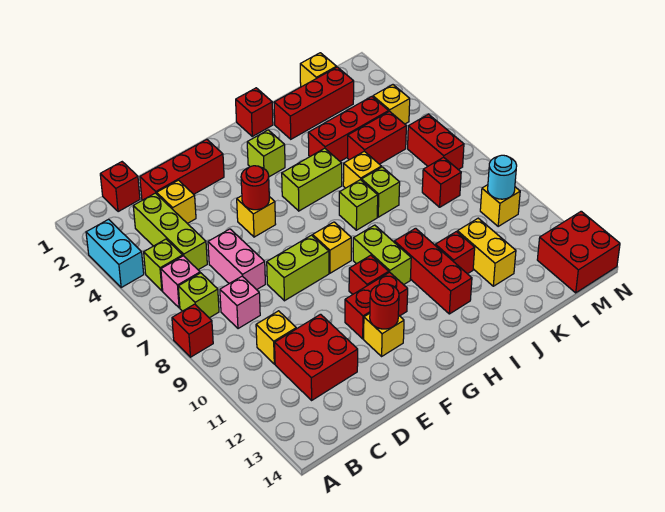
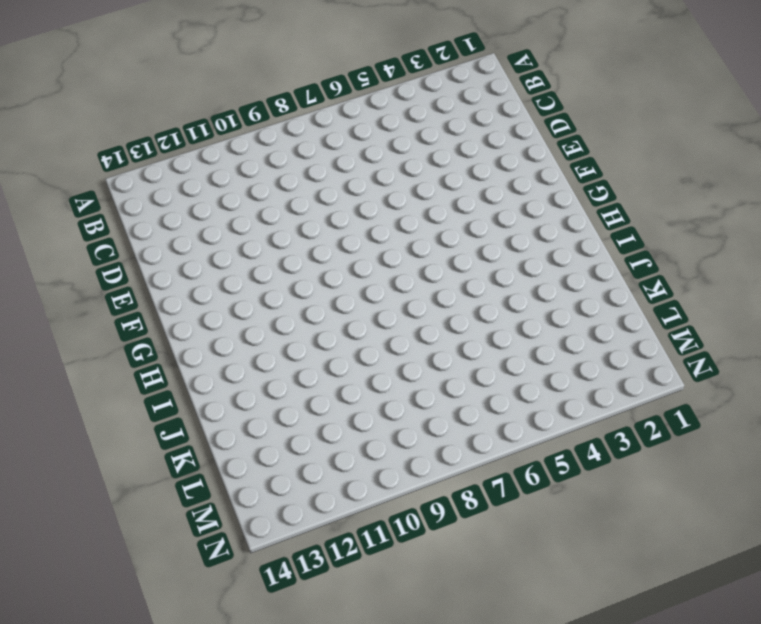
none -> cyan brick A3:A4 level 1
none -> red brick A8 level 1
none -> lime brick B5 level 1
none -> pink brick B6 level 1

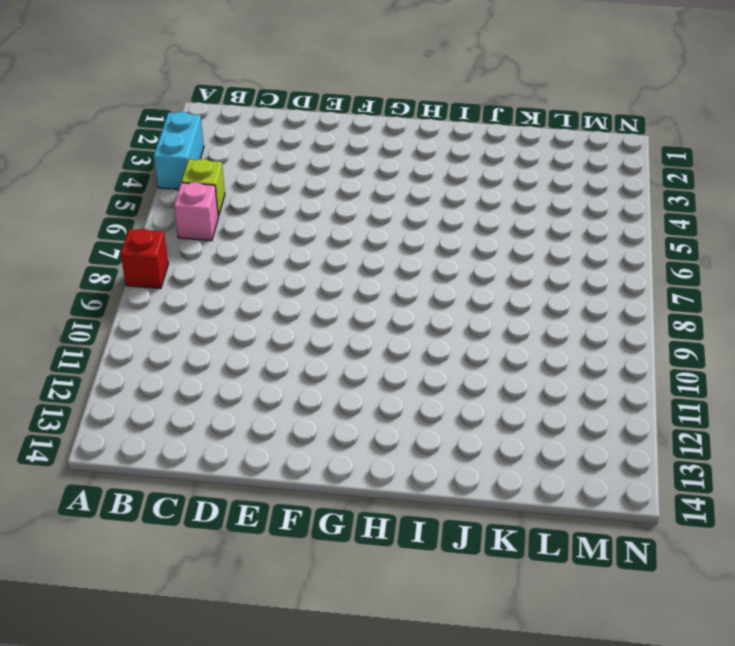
none -> lime brick B7 level 1
none -> red brick C1 level 1
none -> lime brick C3:C5 level 1
none -> pink brick C8 level 1

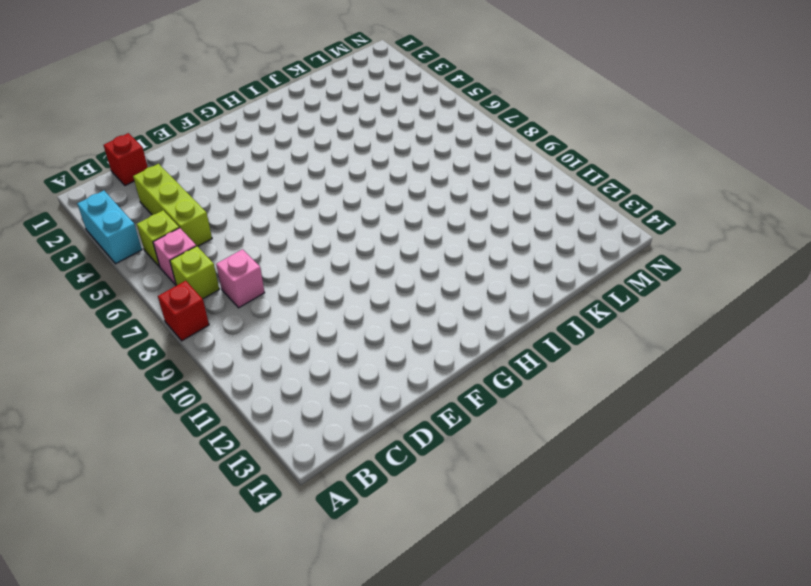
none -> yellow brick C10 level 1
none -> red brick C11:D12 level 1
none -> red brick D2:F2 level 1
none -> yellow brick D3 level 1

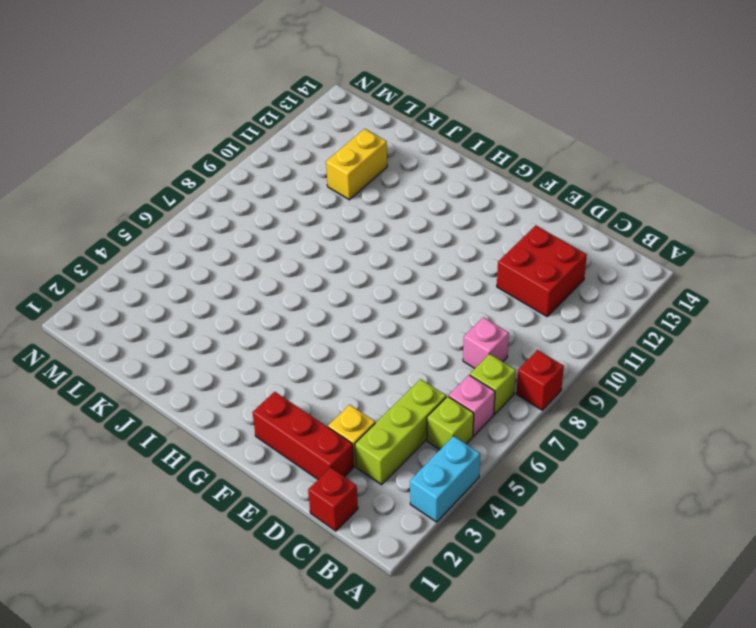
none -> yellow brick C10 level 1
none -> pink brick D6:D7 level 1
none -> lime brick E8:F8 level 1
none -> yellow brick F5 level 1

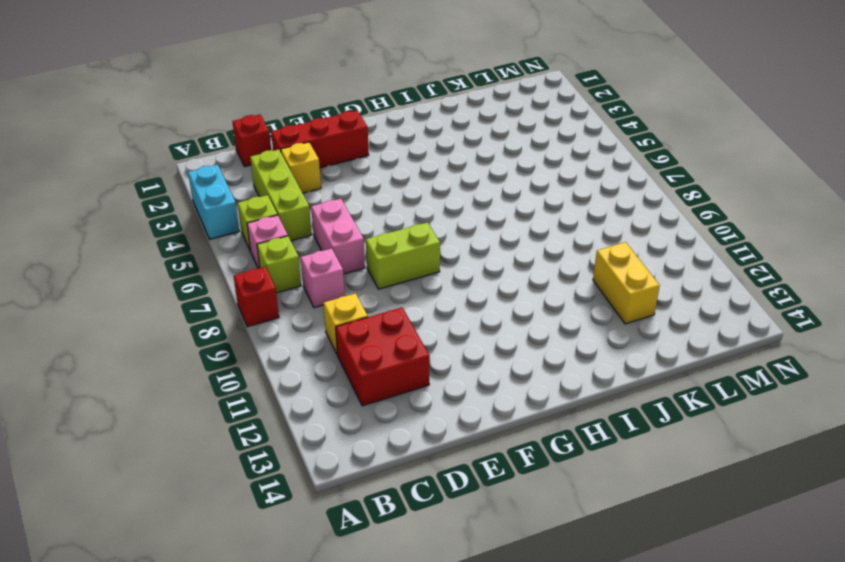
none -> yellow brick F5 level 1
none -> red brick F11:G11 level 1
none -> yellow brick F12 level 1
none -> yellow brick G8 level 1

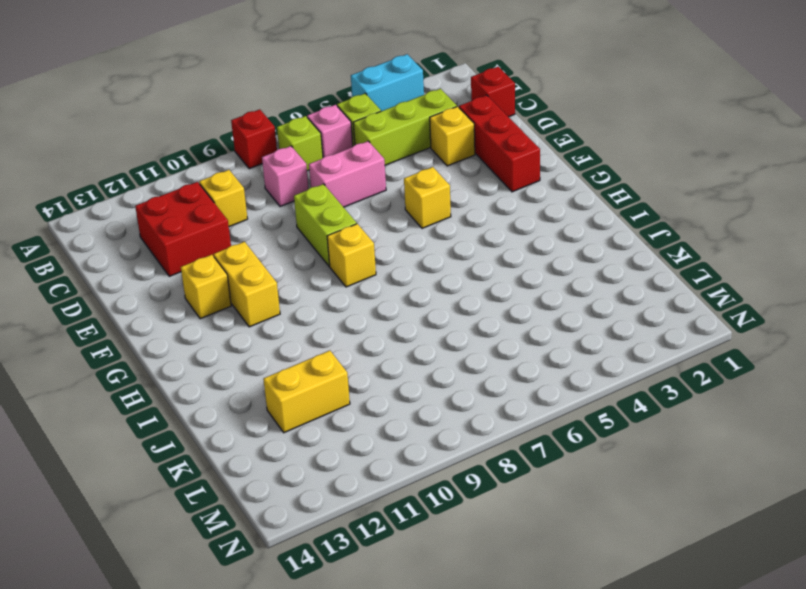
yellow brick F11:G11 level 1 -> red brick F11:G11 level 1
none -> red brick G10 level 1
none -> lime brick H3 level 1
none -> lime brick H5:I5 level 1
none -> lime brick H9:H10 level 1

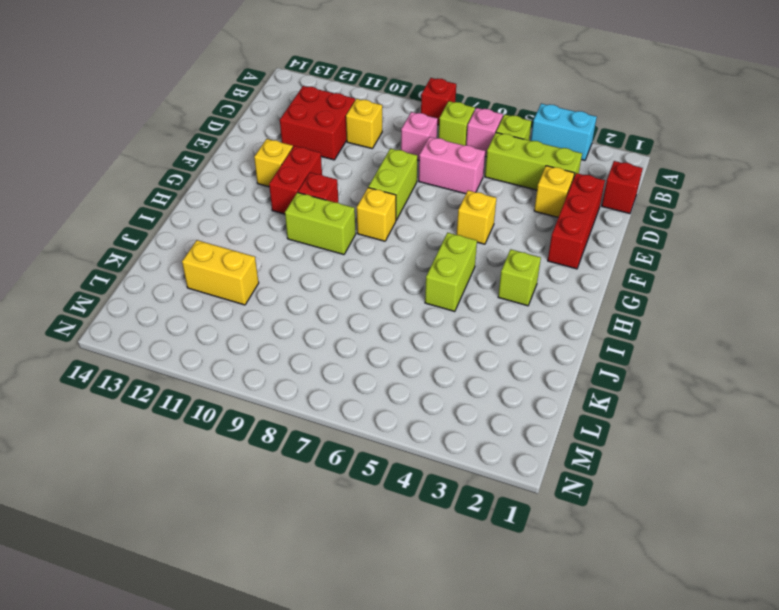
none -> red brick I1 level 1
none -> lime brick I7 level 1
none -> red brick I10:I12 level 1
none -> red brick J2:L2 level 1

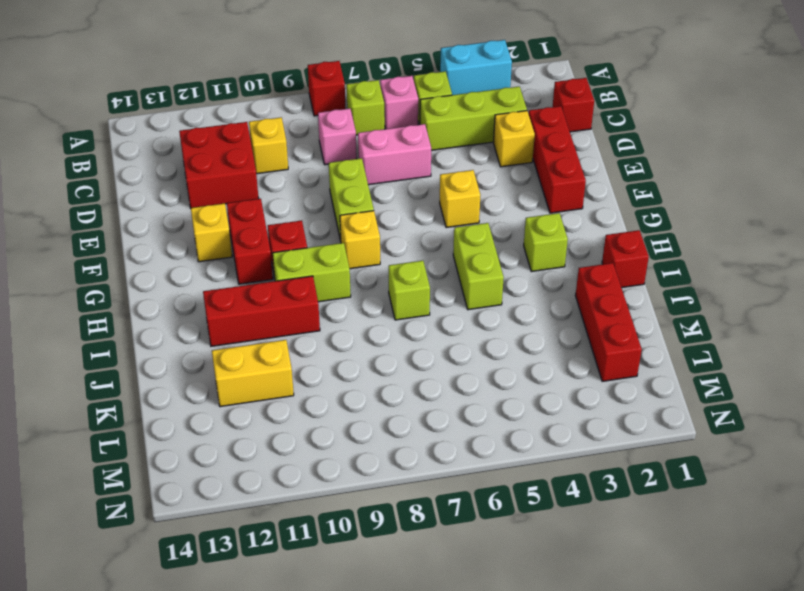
none -> red brick J4:L4 level 1
none -> yellow brick J6 level 1
none -> lime brick J7 level 1
none -> red brick J11 level 1

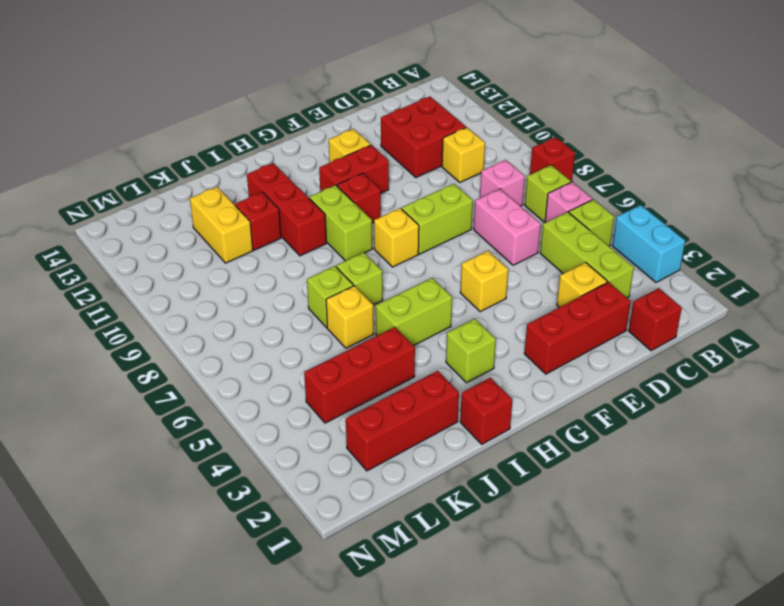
none -> red brick K5:L5 level 1
none -> yellow brick L1 level 1
none -> red brick L8 level 1
none -> yellow brick M4 level 1

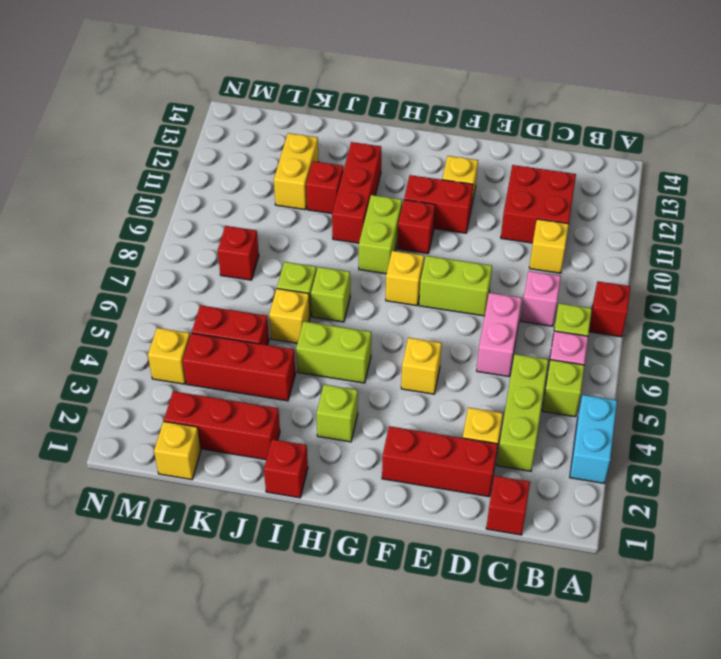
none -> red brick M6:M7 level 1
none -> yellow brick M10 level 1
none -> red brick M13:N14 level 1
none -> red round brick F5 level 2

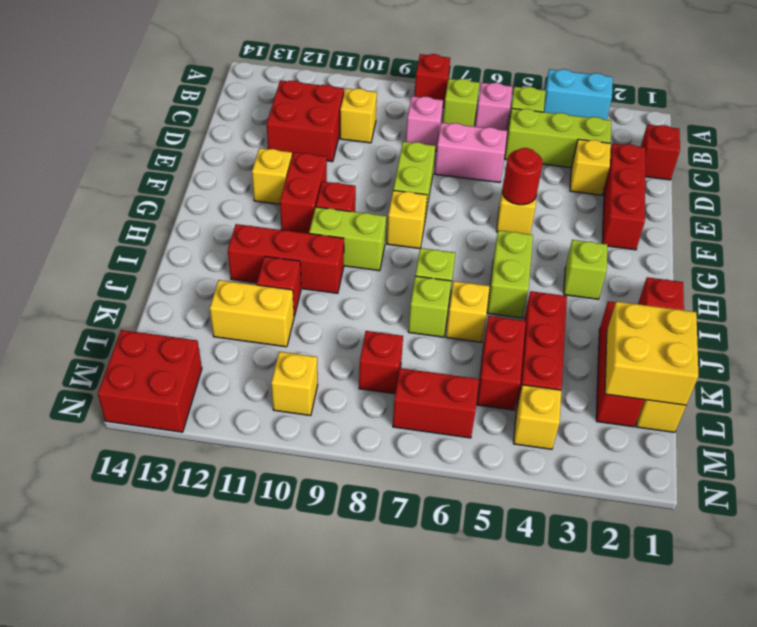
yellow brick K1:L2 level 2 -> none
none -> red round brick F12 level 2
none -> cyan round brick M10 level 2

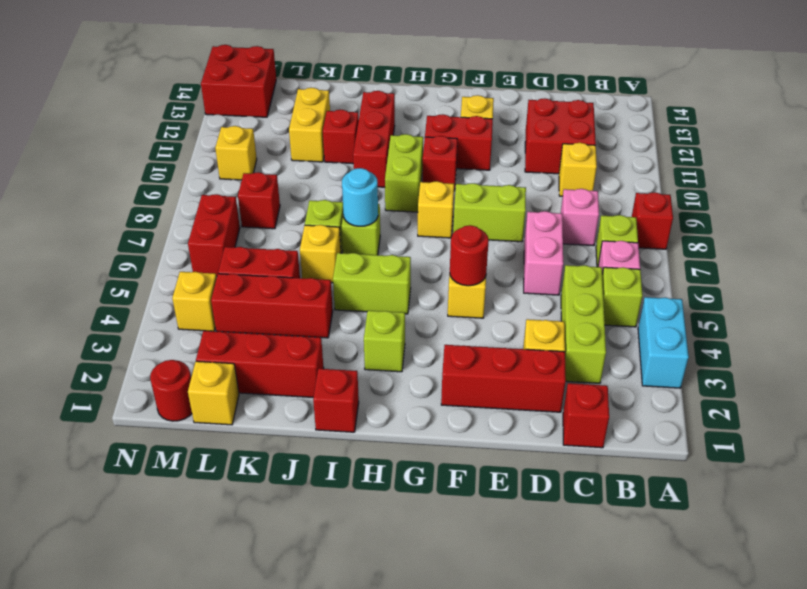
cyan round brick I7 level 2 -> cyan round brick M10 level 2
red round brick M1 level 1 -> red round brick F12 level 2

